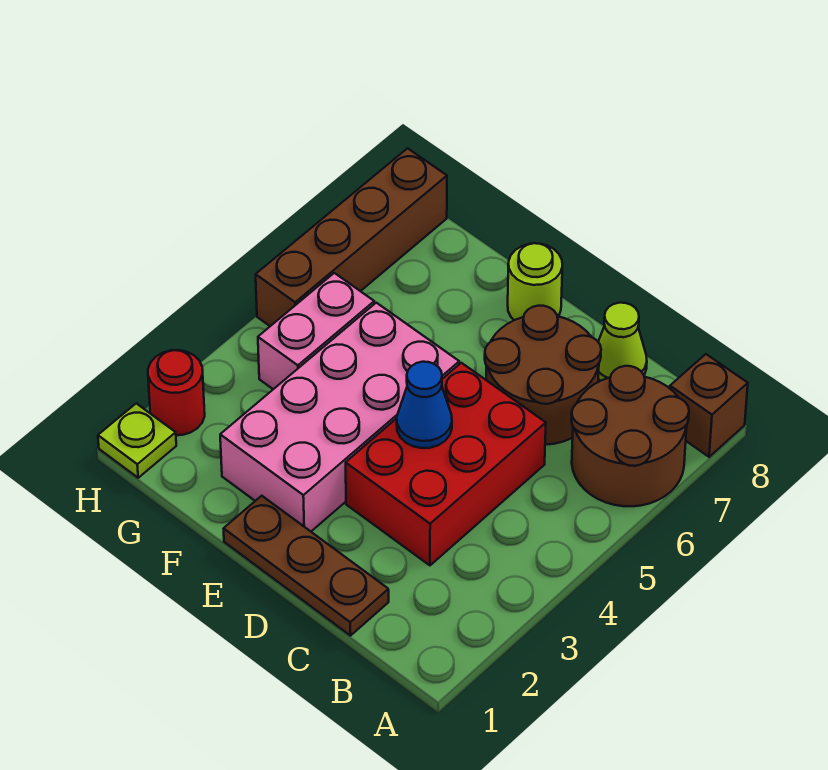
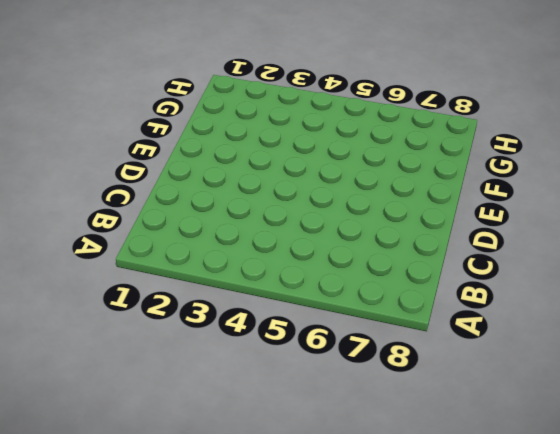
none -> brown round brick A6:B7 level 1
none -> brown brick A8 level 1
none -> brown plate C1:E1 level 1

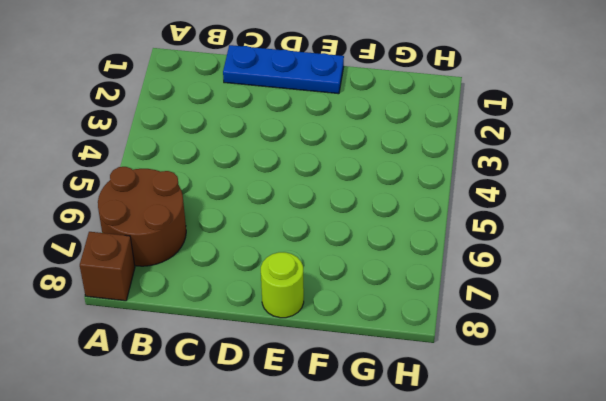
blue plate C1:E1 level 1 -> brown plate C1:E1 level 1
none -> red brick C3:D5 level 1
none -> brown round brick C6:D7 level 1
none -> lime cone C8 level 1

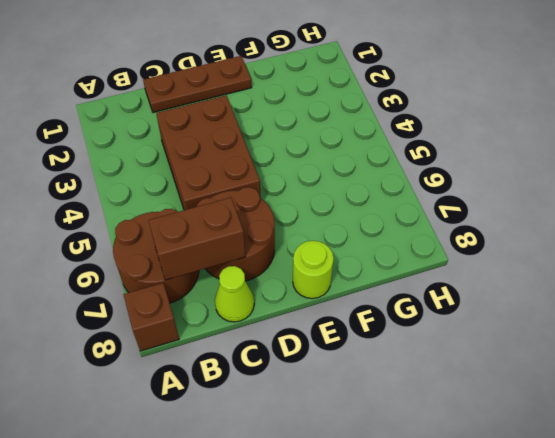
brown brick B7:C7 level 2 -> none
brown brick C3:D5 level 1 -> red brick C3:D5 level 1
none -> pink brick E2:F5 level 1
none -> pink brick G4:G5 level 1
none -> lime plate H1 level 1

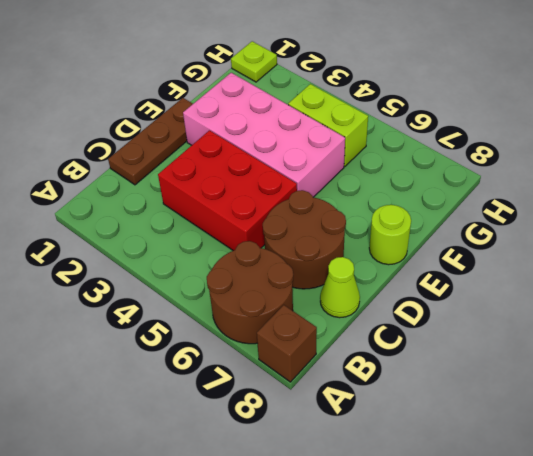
lime brick G4:G5 level 1 -> pink brick G4:G5 level 1
none -> red round brick H2 level 1
none -> brown brick H5:H8 level 1
none -> blue cone D4 level 2

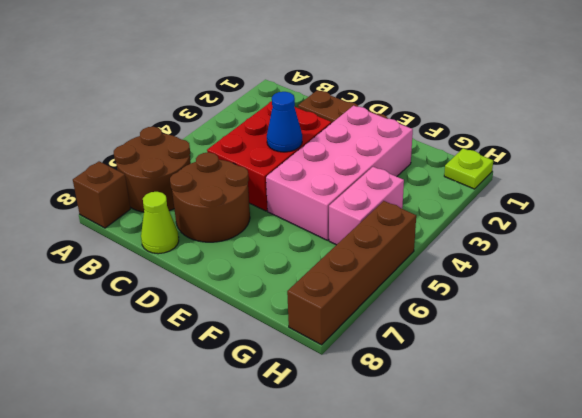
none -> lime round brick E8 level 1
none -> red round brick H2 level 1

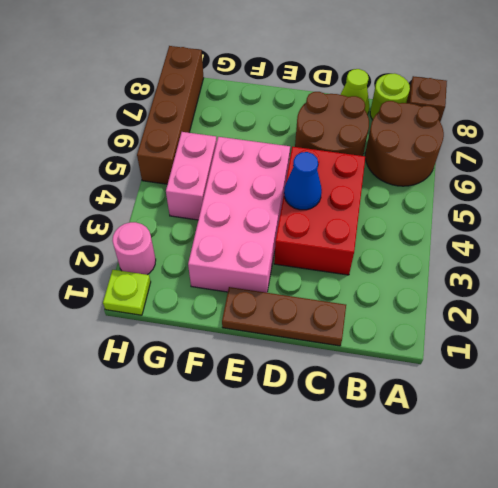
lime round brick B8 level 1 -> lime round brick E8 level 1
pink round brick H2 level 1 -> red round brick H2 level 1

